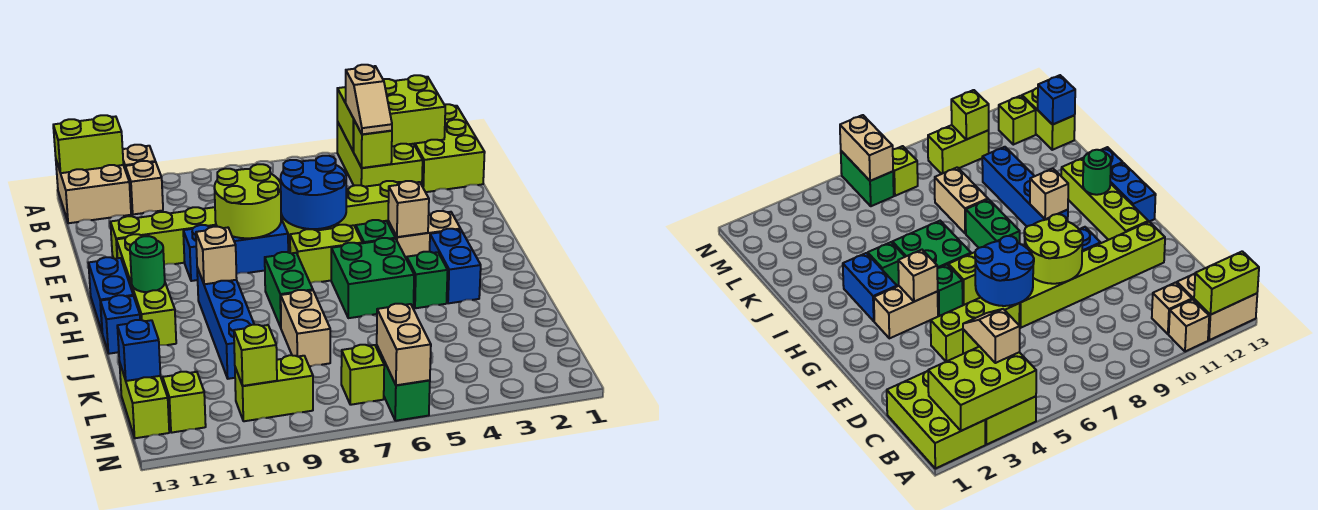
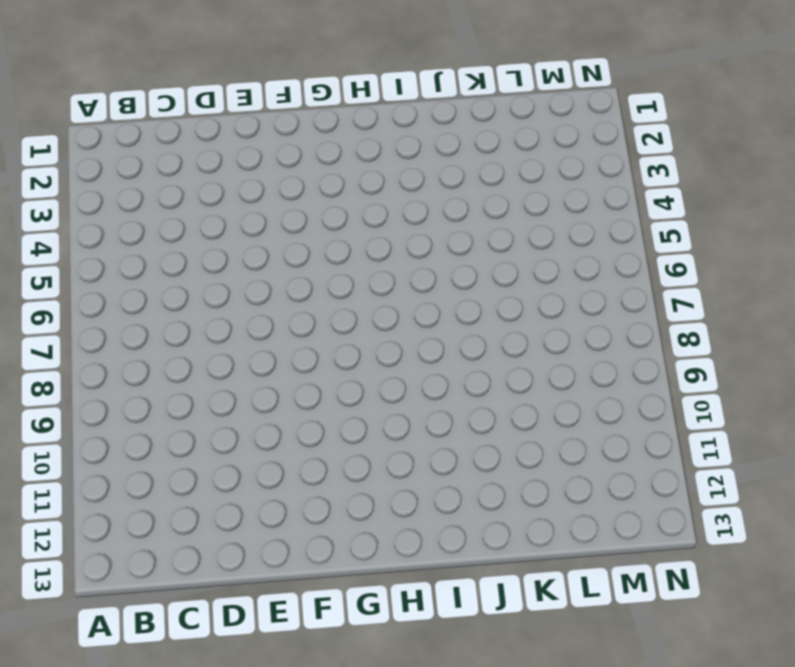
none -> lime brick A1:C2 level 1
none -> lime brick A3:C4 level 1
none -> tan brick A11 level 1
none -> tan brick A12:B13 level 1

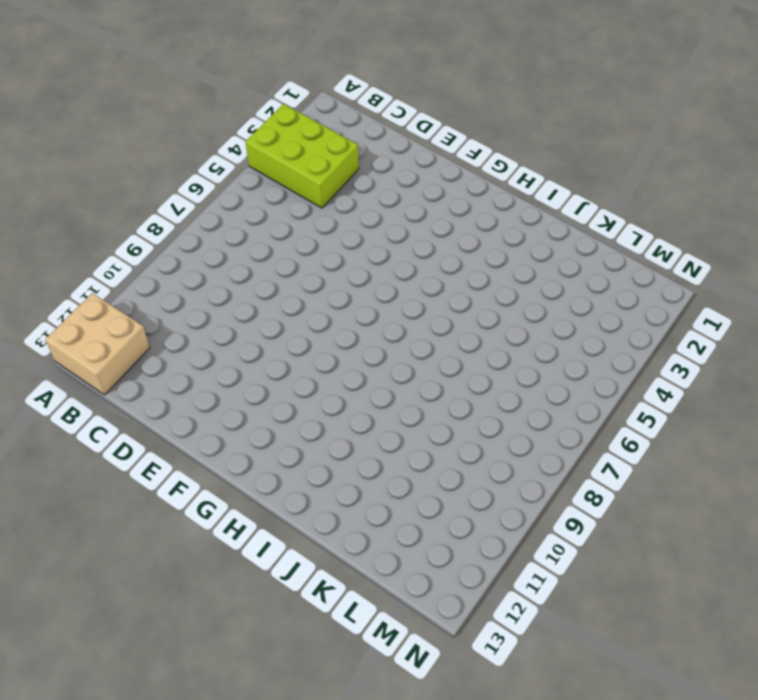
none -> lime brick A1:C2 level 1
none -> tan brick A11 level 1
none -> tan brick B11 level 1
none -> lime brick E4:E6 level 1

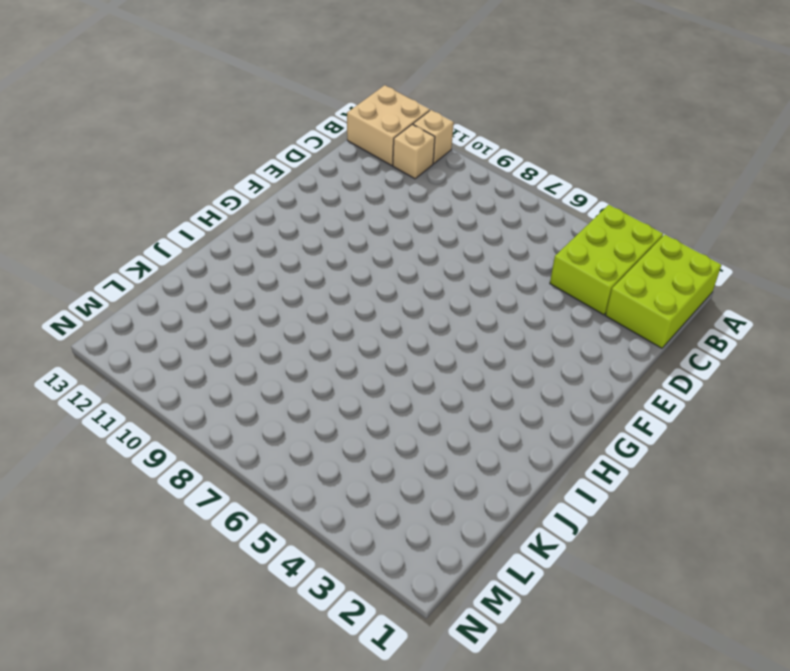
none -> lime brick E4:E6 level 1
none -> lime brick E7:E12 level 1
none -> blue brick F8:F10 level 1
none -> lime brick F12:I12 level 1

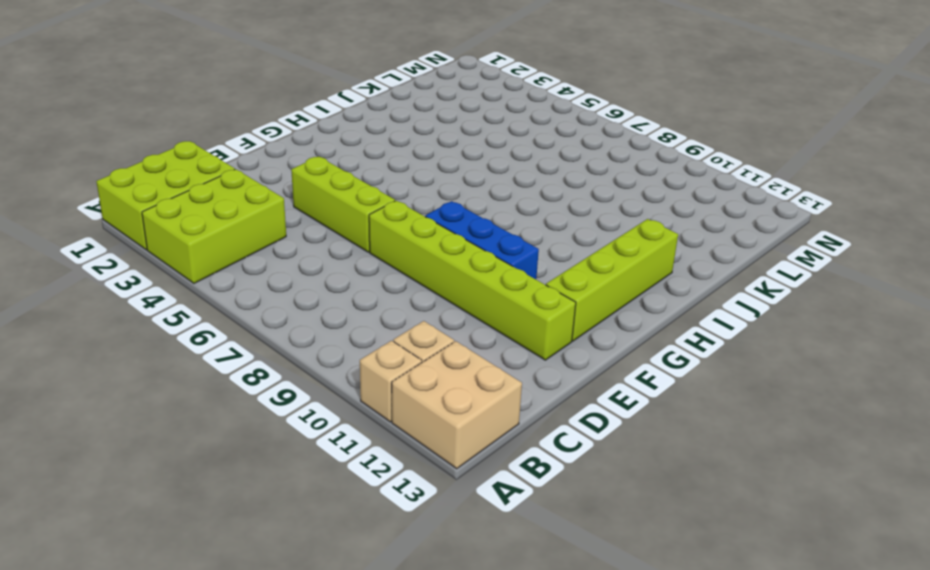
none -> tan brick G3:G4 level 1
none -> green brick G5 level 1
none -> lime brick G6:G7 level 1
none -> blue brick G13:H13 level 1

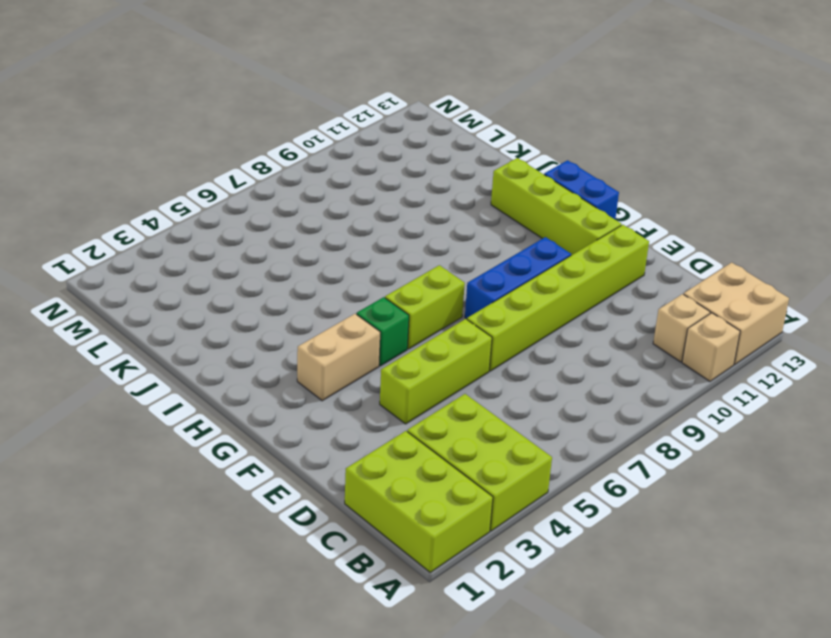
none -> blue brick H3:I3 level 1
none -> green brick H5:I6 level 1
none -> green brick H8:I8 level 1
none -> blue brick H10:K10 level 1

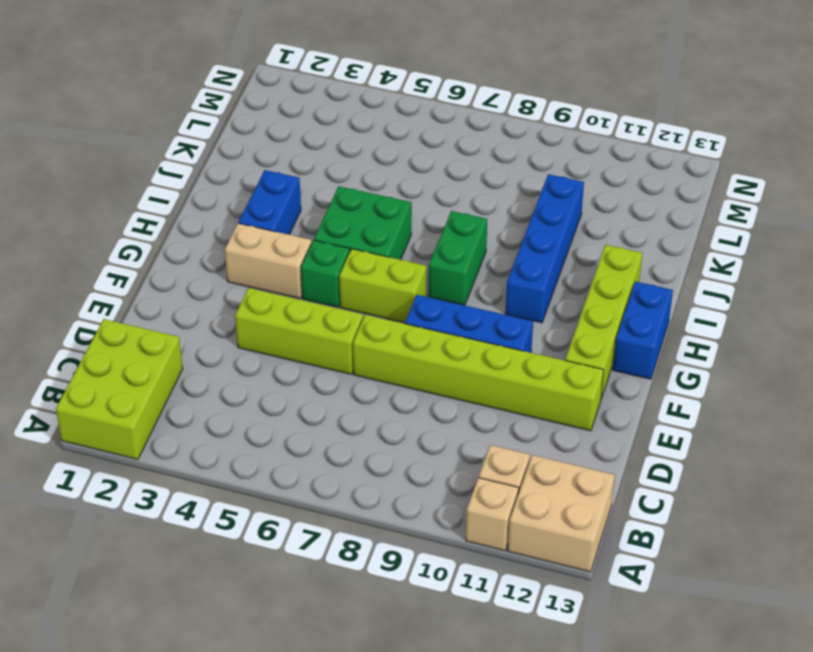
none -> lime brick A3:C4 level 1
none -> green brick I4 level 1
none -> blue brick I13 level 1
none -> tan brick J8:K8 level 1

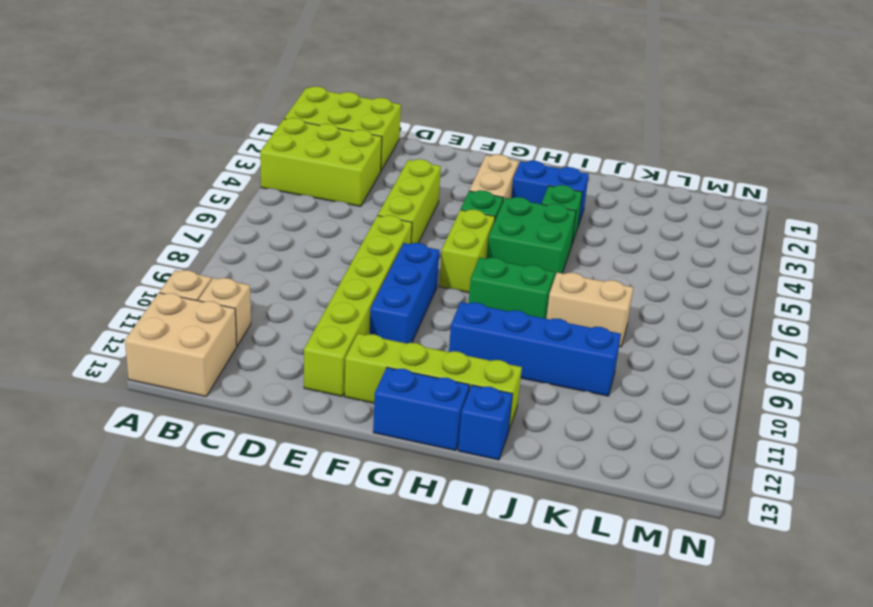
none -> lime brick L13:M13 level 1
none -> green brick M6:N6 level 1
none -> lime brick M7 level 1
none -> lime brick M9:M10 level 1

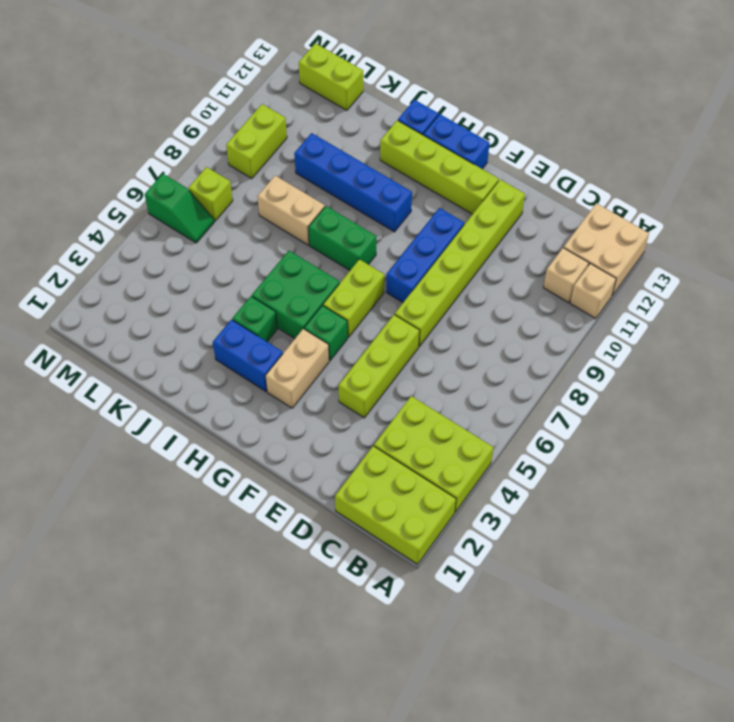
green slope M6:N6 level 1 top N -> green brick M6:N6 level 1
none -> lime brick M12 level 1
none -> lime brick A2:B4 level 2
none -> lime brick A12:A13 level 2
none -> lime brick C4 level 2

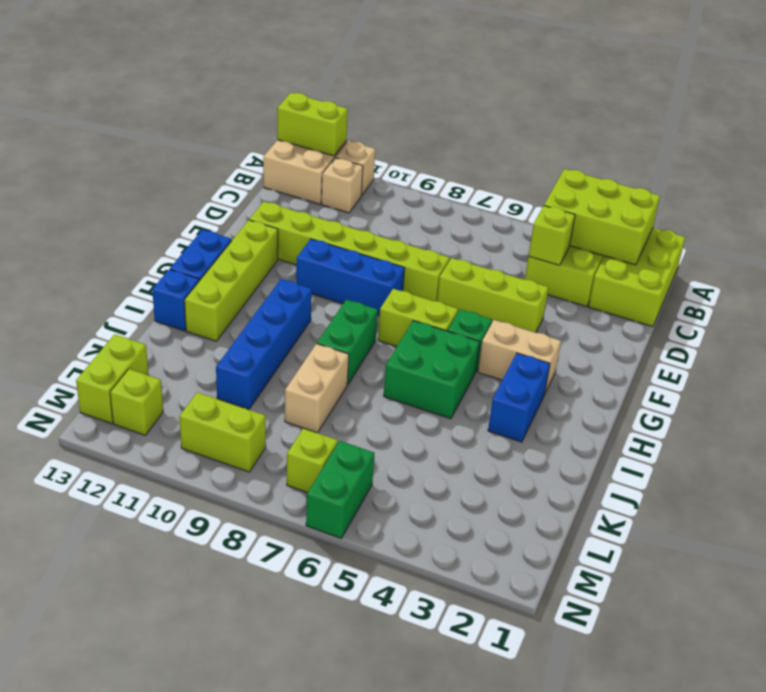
none -> green brick I4 level 1
none -> blue round brick E6:F7 level 2
none -> lime round brick E8:F9 level 2
none -> tan brick G4 level 2

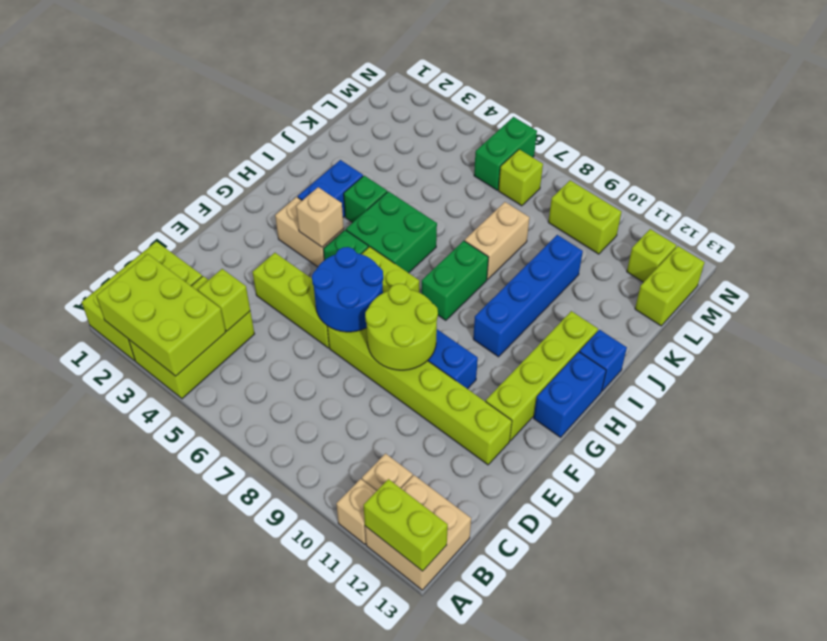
none -> tan brick H10 level 2
none -> green round brick H12 level 2
none -> blue brick L13 level 2
none -> tan brick M6:N6 level 2

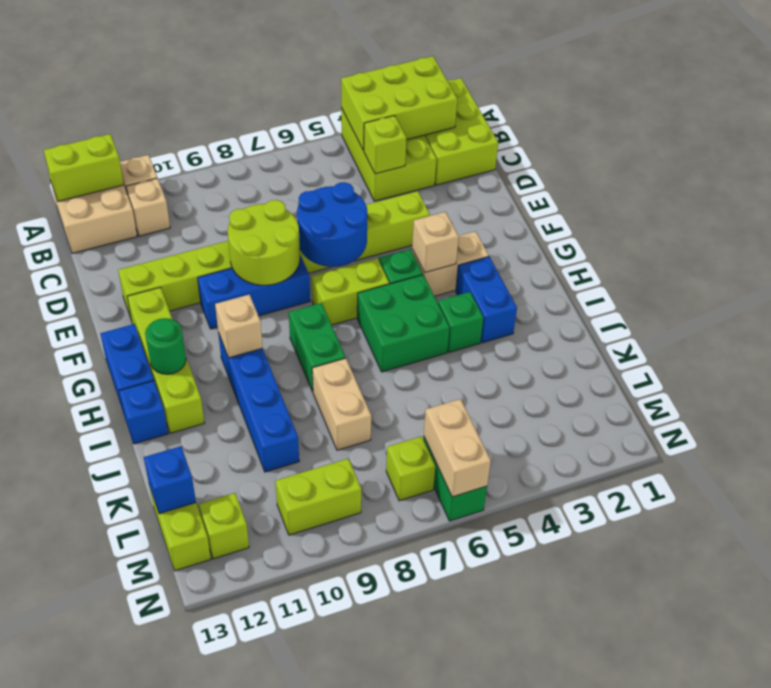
none -> lime brick M10 level 2
none -> tan slope B4:C4 level 3 top B

